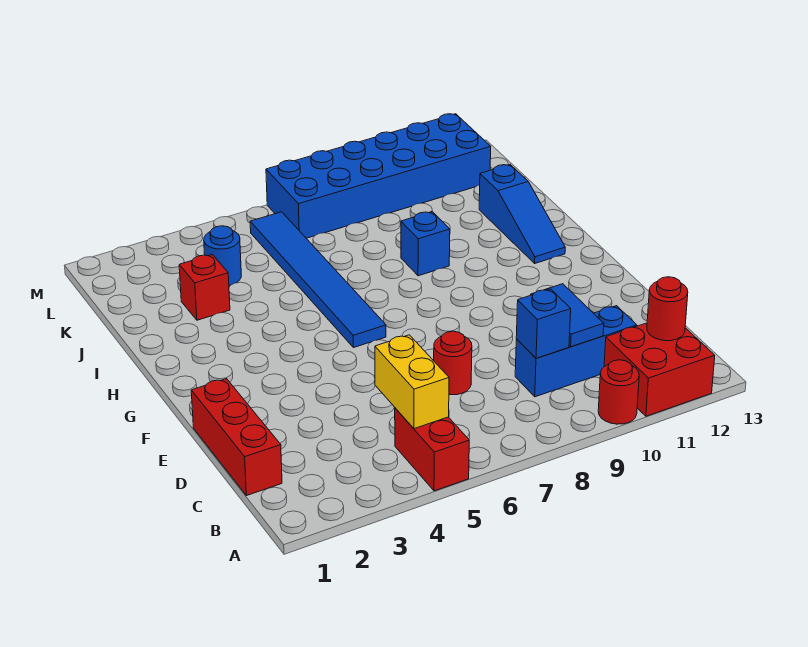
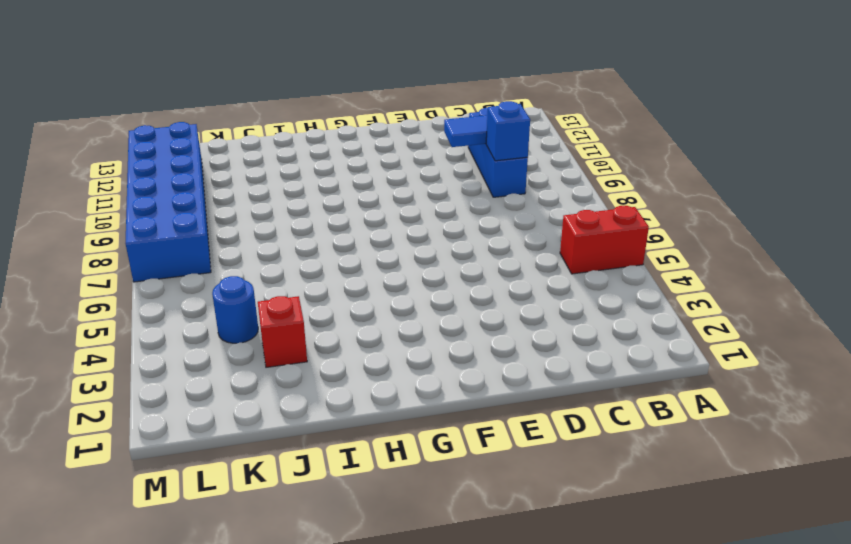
none -> red round brick A10 level 1
none -> red brick A11:B12 level 1
none -> red brick C1:E1 level 1

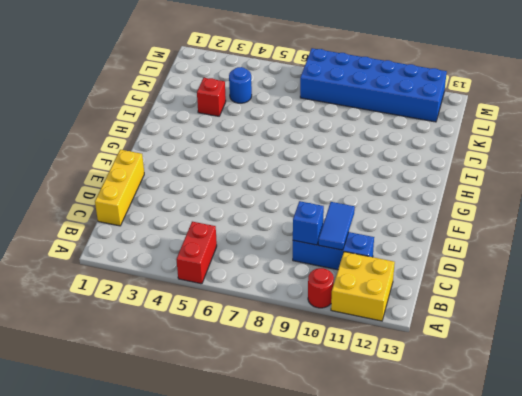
yellow brick A11:B12 level 1 -> red brick A11:B12 level 1
yellow brick C1:E1 level 1 -> red brick C1:E1 level 1
none -> red round brick D7 level 1
none -> blue tile G6:L6 level 1
none -> blue slope H12:J12 level 1 top J

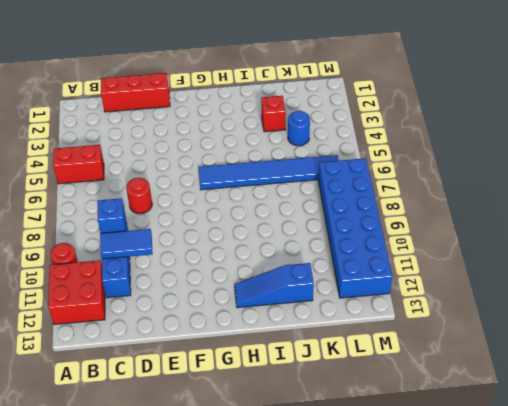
none -> blue brick I9 level 1
none -> yellow brick B5:C5 level 2
none -> red round brick B12 level 2

